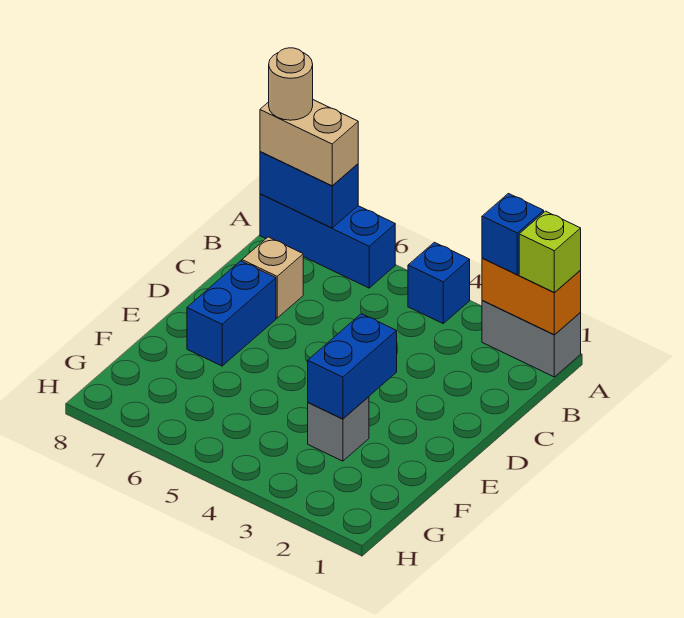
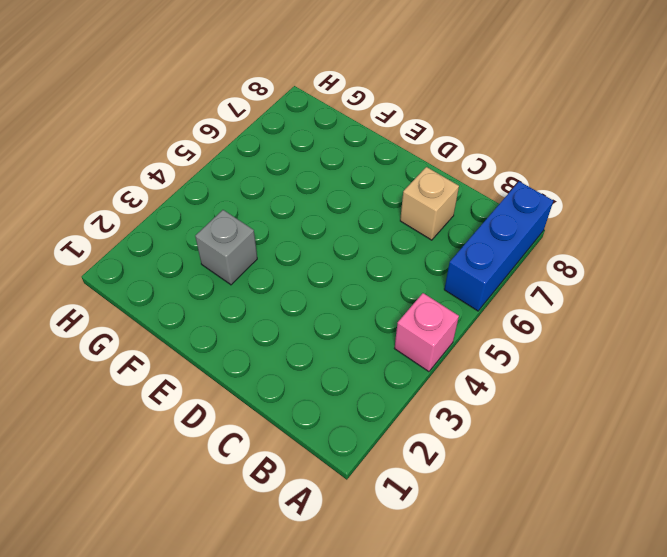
pink brick A4 level 1 -> blue brick A4 level 1
none -> grey brick A1:A2 level 1
none -> blue brick D7:E7 level 1
none -> orange brick A1:A2 level 2

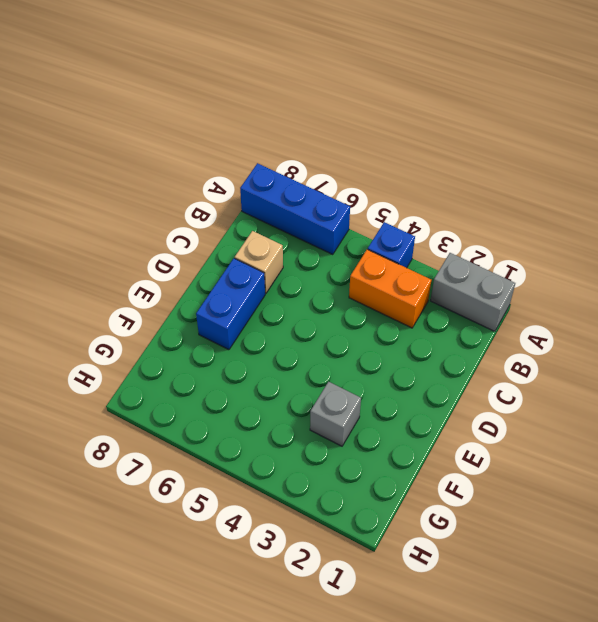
orange brick B3:B4 level 1 -> orange brick A1:A2 level 2
none -> blue brick A7:A8 level 2
none -> blue brick E3:F3 level 2
none -> lime brick A1 level 3

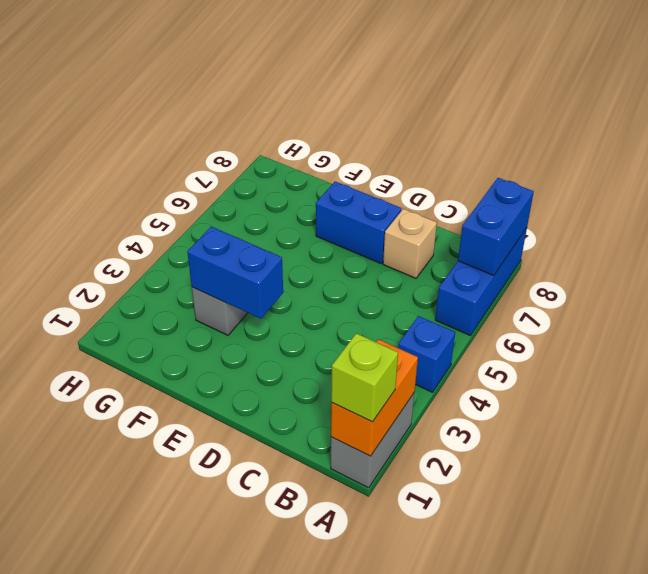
none -> blue brick A2 level 3
none -> tan brick A7:A8 level 3
none -> tan round brick A8 level 4

